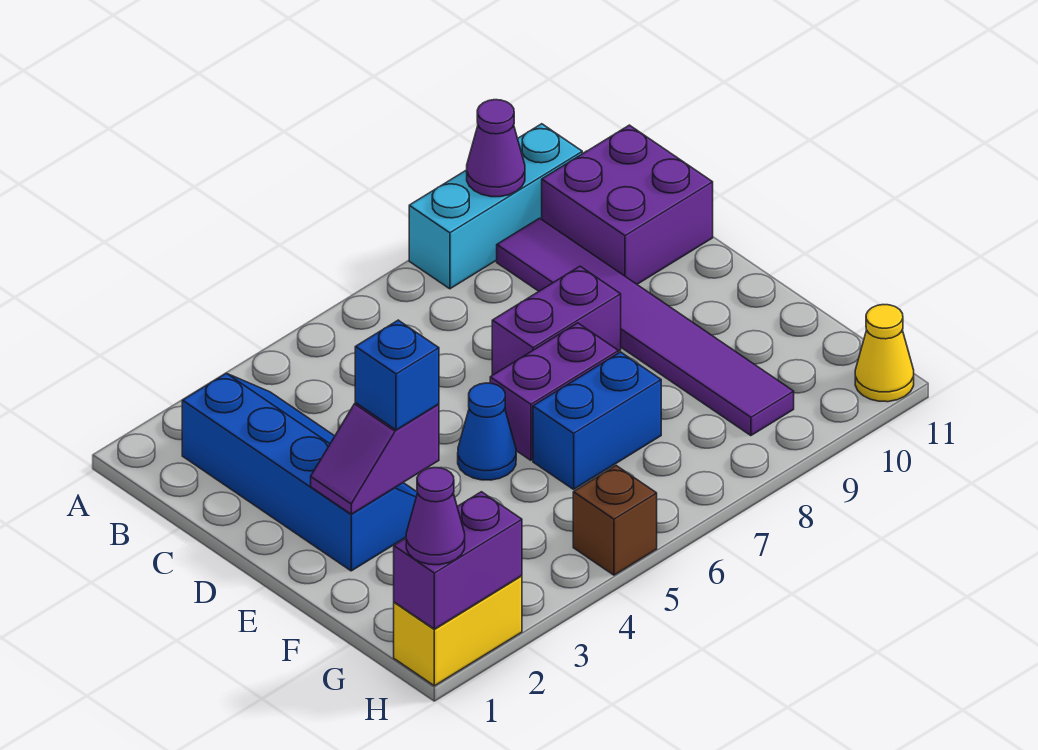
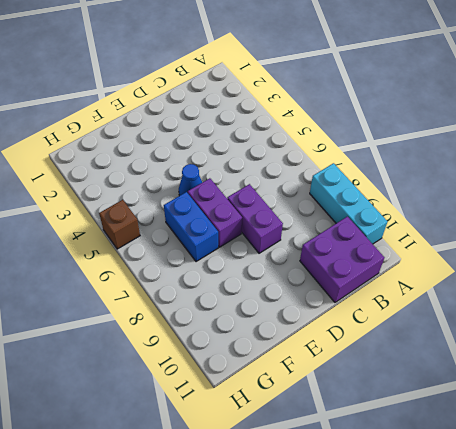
none -> blue slope B2:E3 level 1 top 2
none -> purple tile B9:G9 level 1
none -> yellow brick H1:H2 level 1

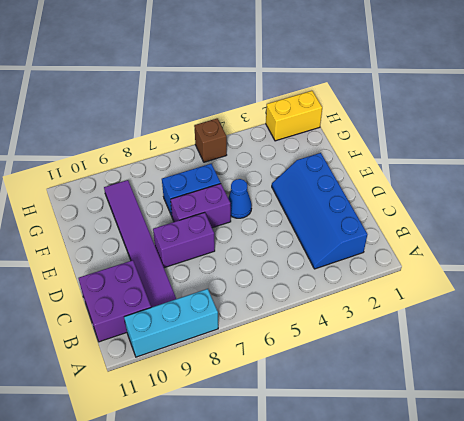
none -> yellow cone H11 level 1
none -> purple cone A9 level 2
none -> purple slope E2:E3 level 2 top 3

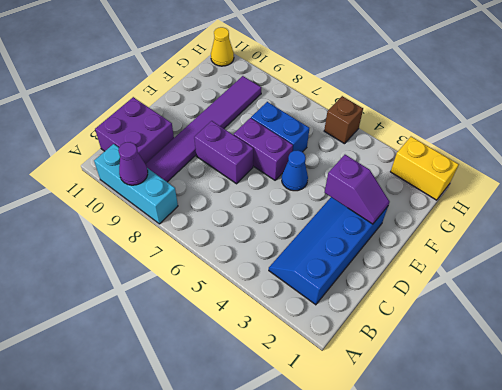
none -> purple brick H1:H2 level 2
none -> blue brick E3 level 3
none -> purple cone H1 level 3

